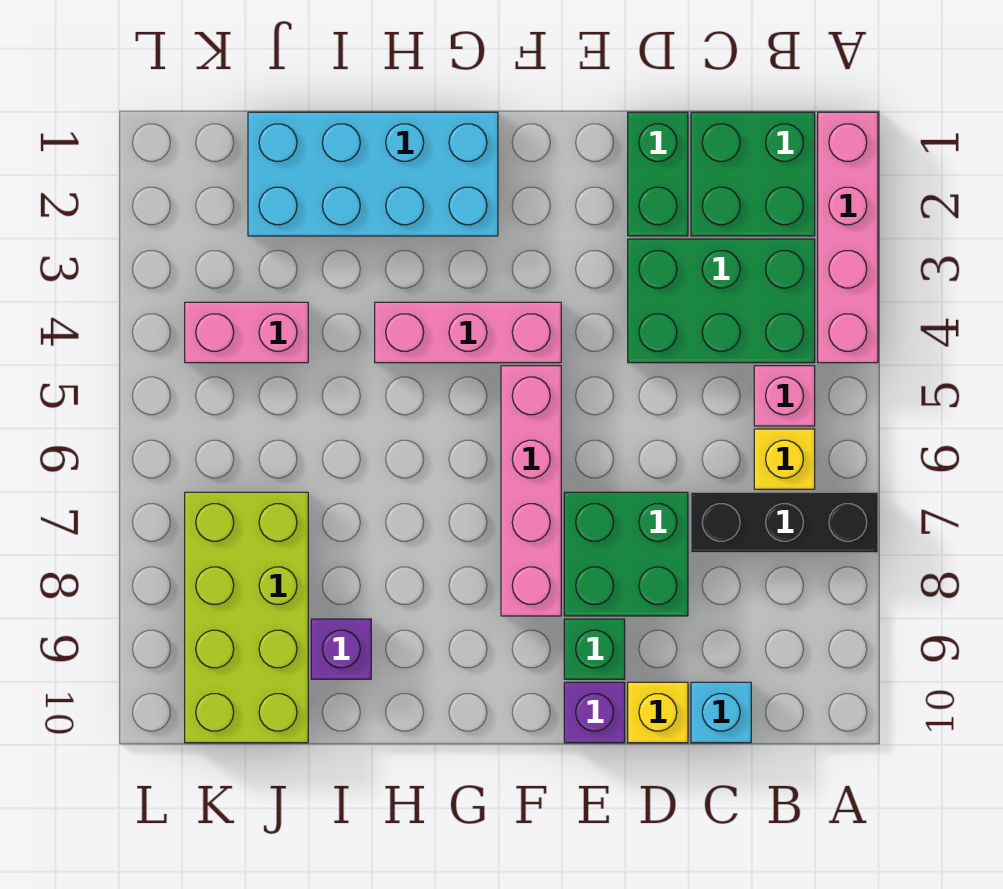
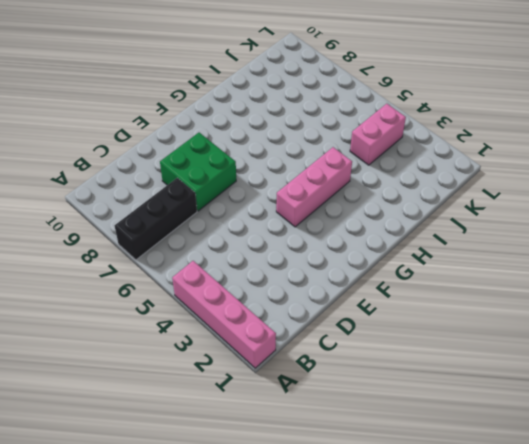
none -> green brick B1:C2 level 1
none -> green brick B3:D4 level 1
none -> pink brick B5 level 1

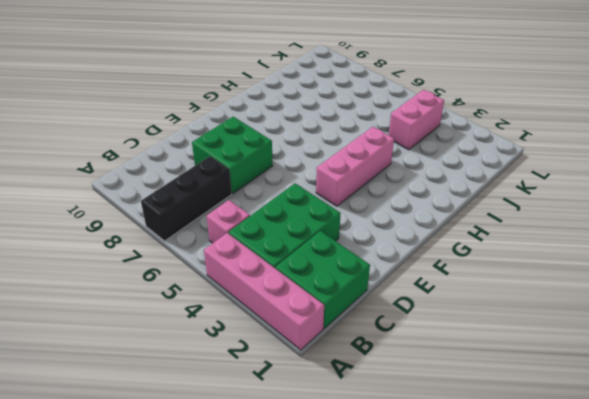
none -> yellow brick B6 level 1
none -> cyan brick C10 level 1
none -> green brick D1:D2 level 1

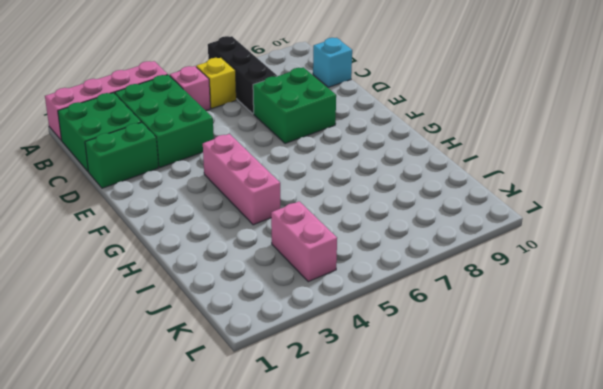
none -> yellow brick D10 level 1
none -> green brick E9 level 1
none -> purple brick E10 level 1

